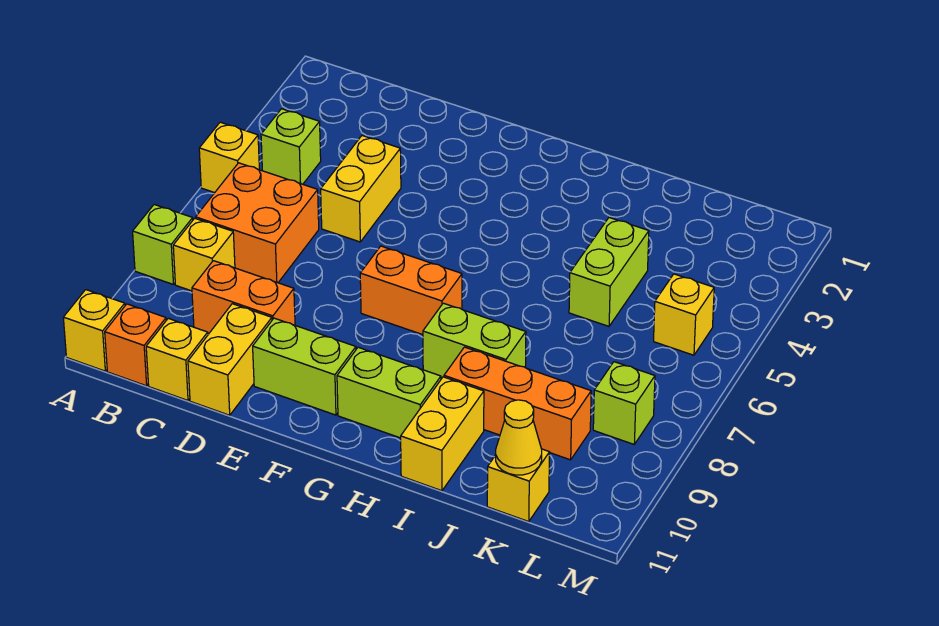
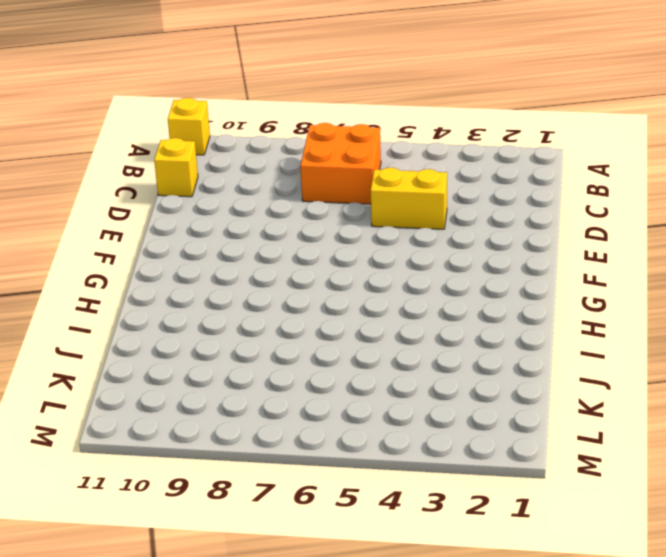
none -> yellow brick A5 level 1
none -> lime brick A8 level 1
none -> lime brick B4 level 1

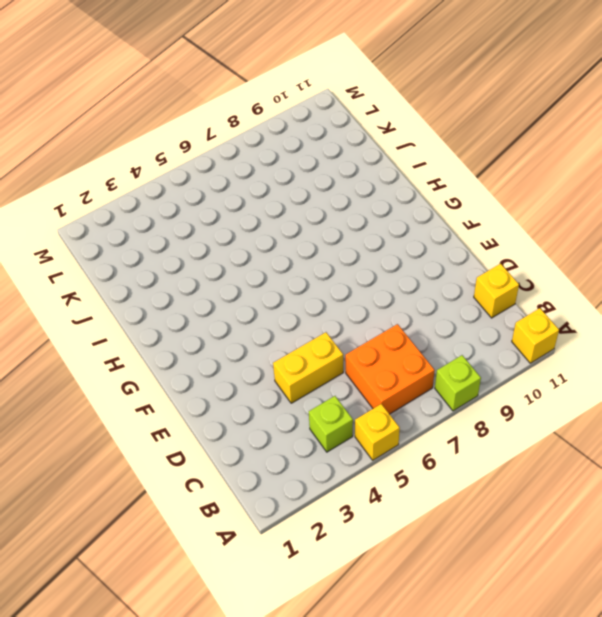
none -> yellow brick B8 level 1
none -> orange brick B11 level 1
none -> orange brick C9:D9 level 1

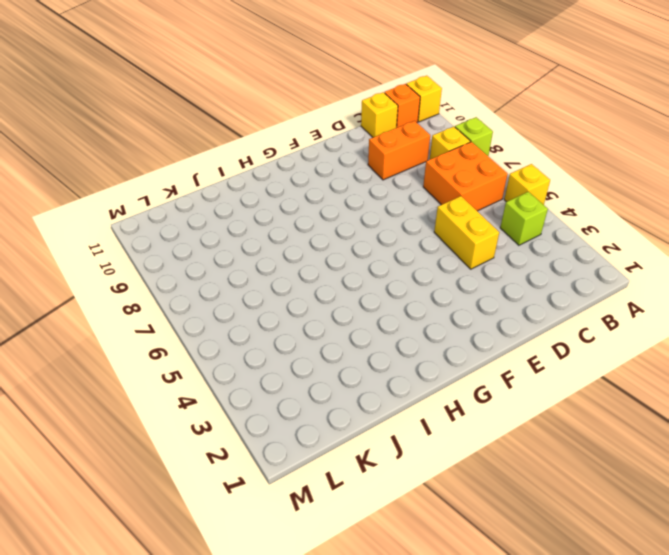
none -> yellow brick D10:D11 level 1
none -> lime brick E10:F10 level 1
none -> orange brick F7:G7 level 1

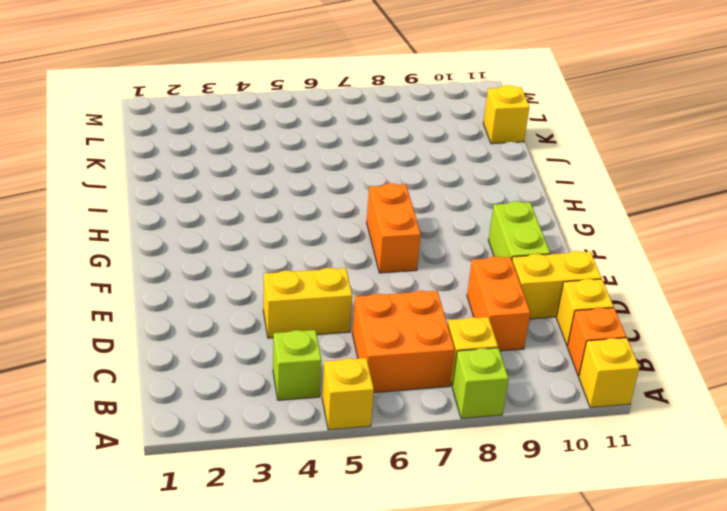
none -> lime brick G10:H10 level 1
none -> lime brick H8:I8 level 1
none -> orange brick I9:K9 level 1

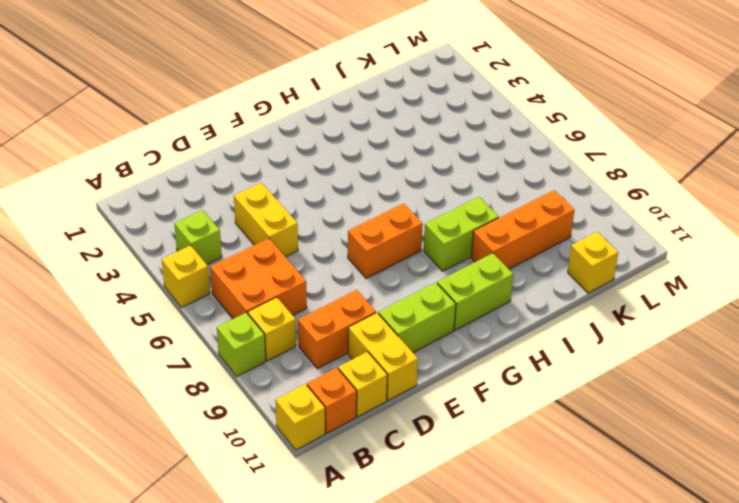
none -> yellow brick I10:I11 level 1
none -> lime brick J4:J5 level 1
none -> yellow brick L5 level 1

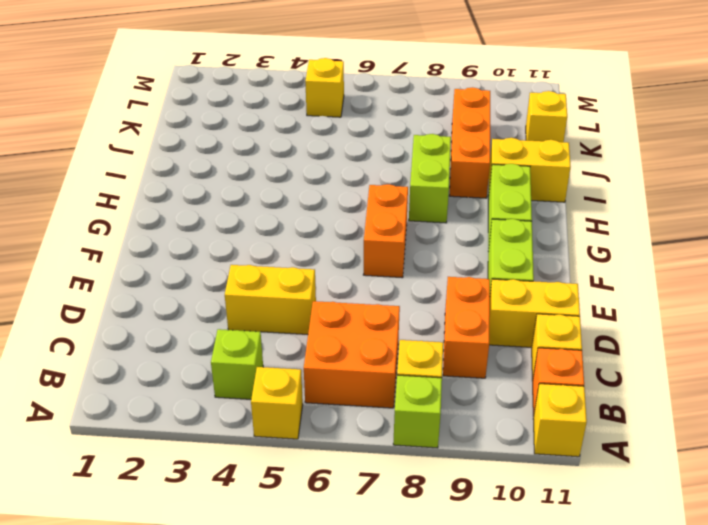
none -> lime brick J4:J5 level 1
none -> lime brick L8 level 1
none -> yellow cone K11 level 2

